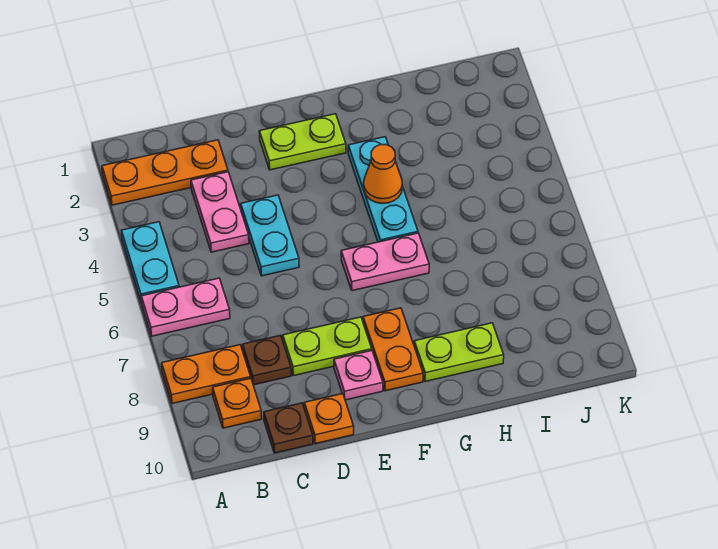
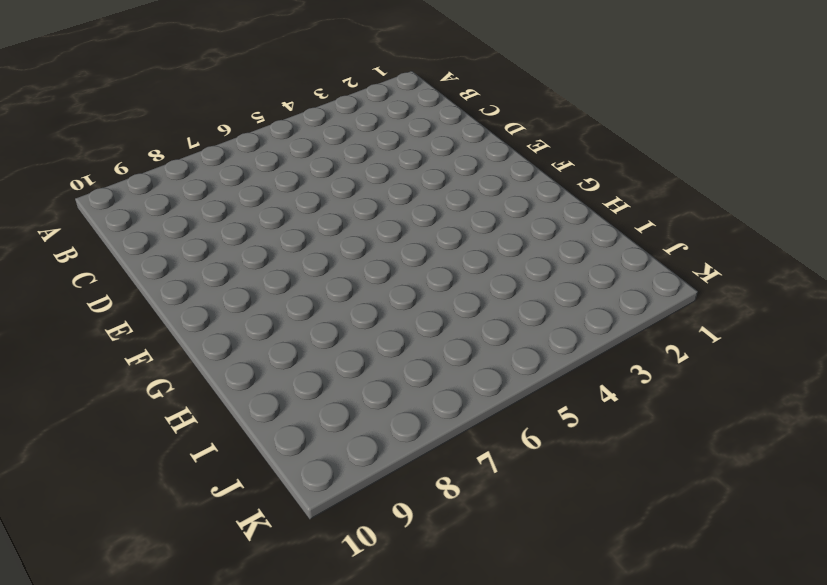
none -> orange plate A2:C2 level 1
none -> cyan plate A4:A5 level 1
none -> pink plate A6:B6 level 1

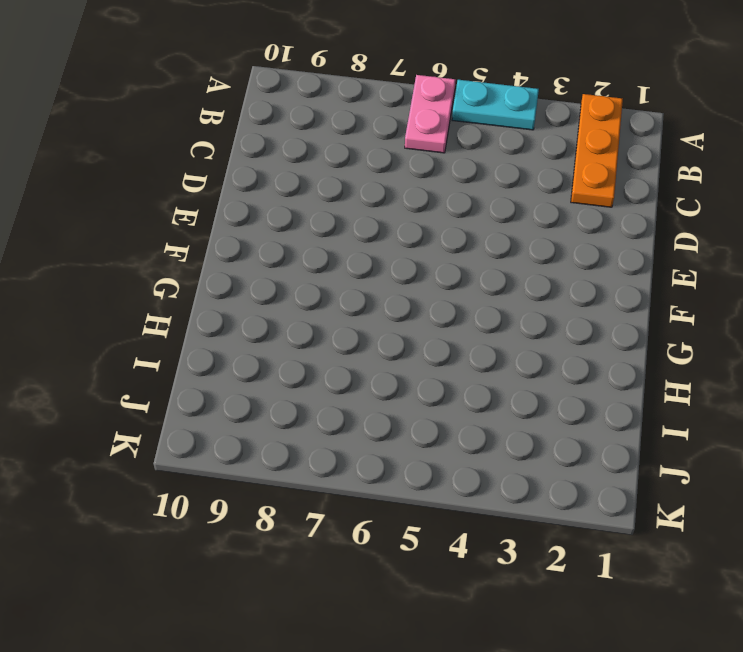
none -> orange plate A8:B8 level 1
none -> orange plate B9 level 1
none -> pink plate C3:C4 level 1

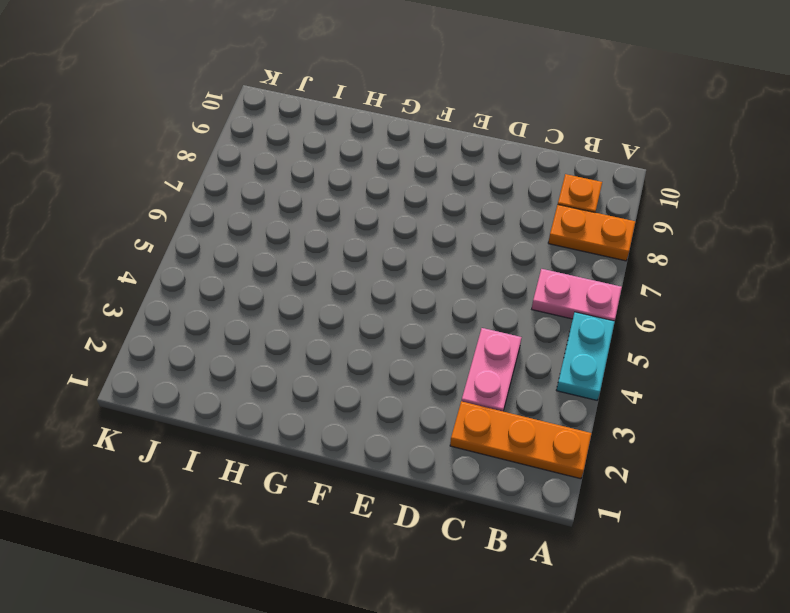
none -> brown plate C8 level 1
none -> brown plate C10 level 1
none -> cyan plate D4:D5 level 1

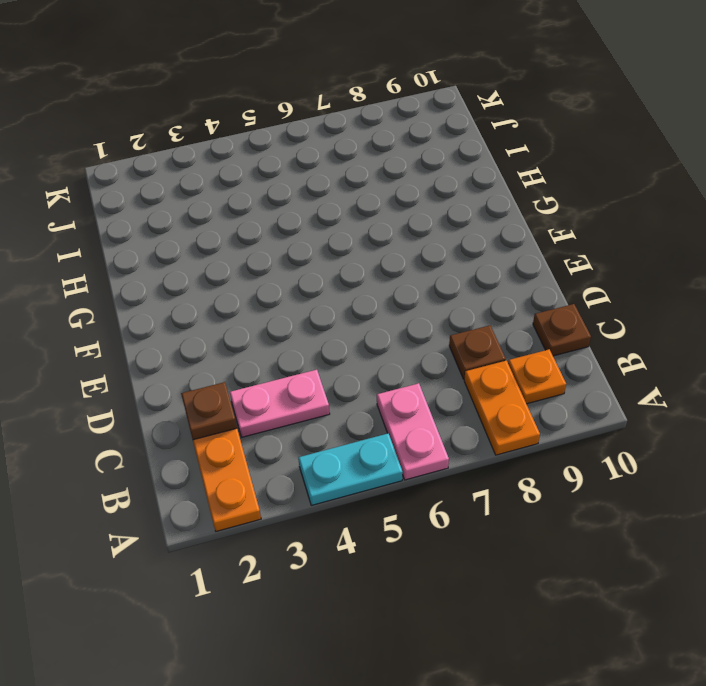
brown plate C2 level 2 -> none
none -> cyan plate D4:D5 level 1
none -> lime plate D8:E8 level 1
none -> orange plate D10 level 1

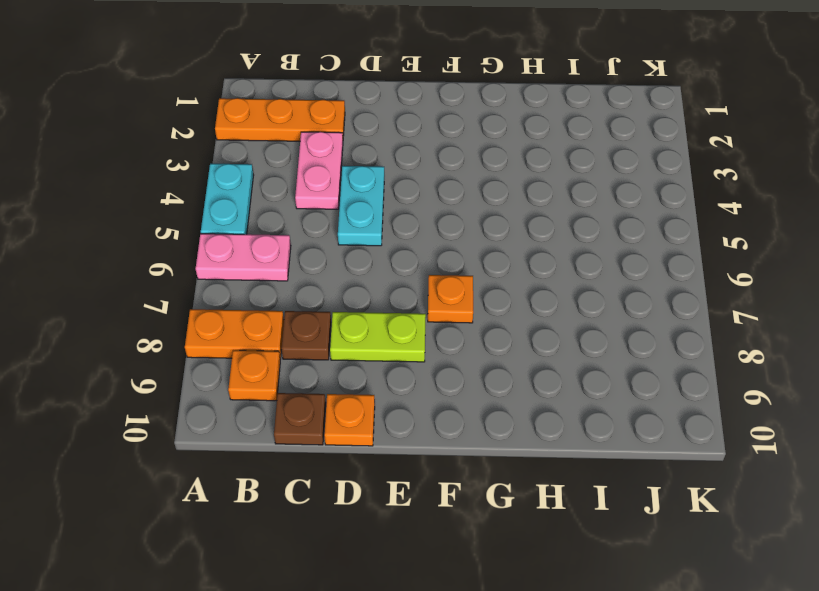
orange plate F7 level 1 -> none
none -> lime plate E2:F2 level 1
none -> pink plate E9 level 1
none -> pink plate F6:G6 level 1

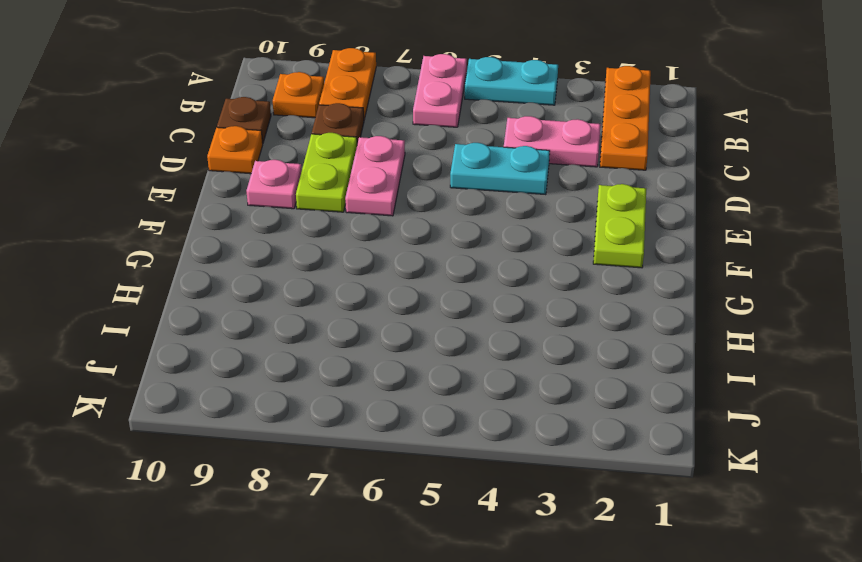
pink plate D7:E7 level 1 -> pink plate F6:G6 level 1
none -> orange plate F8:F9 level 1
none -> cyan plate G3:G5 level 1
none -> lime plate G9:H9 level 1

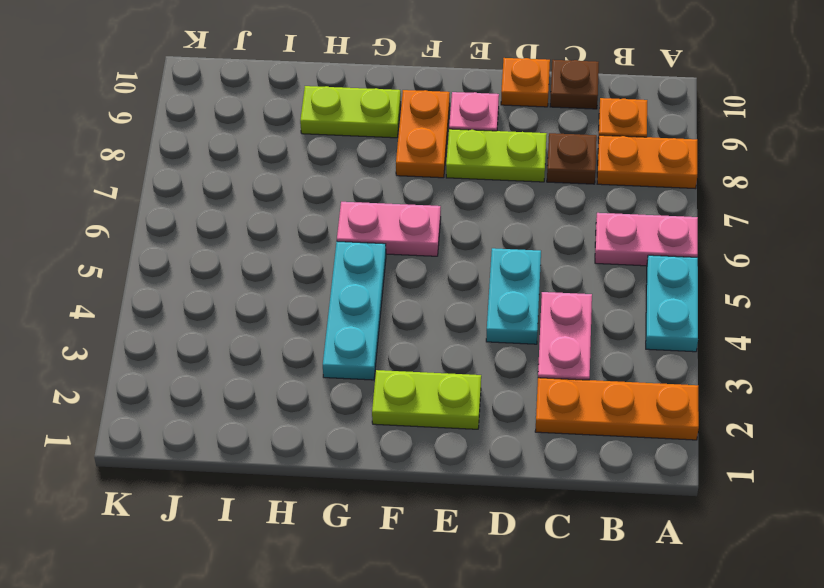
none -> orange cone G4 level 2

